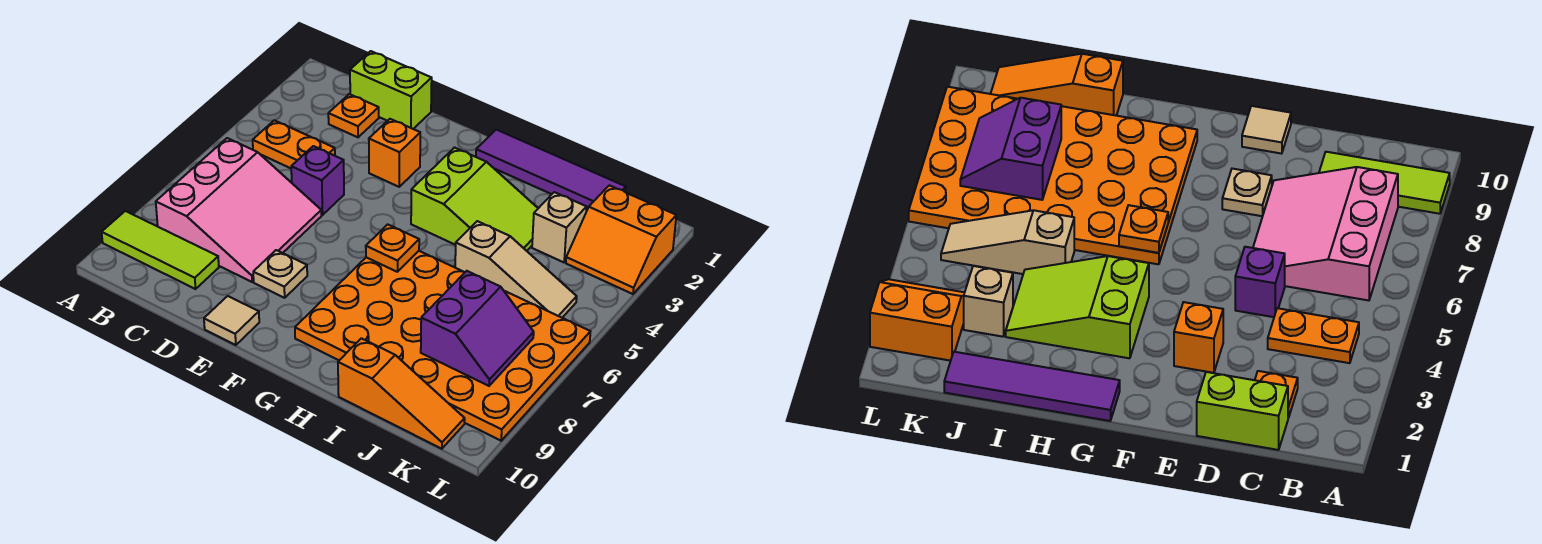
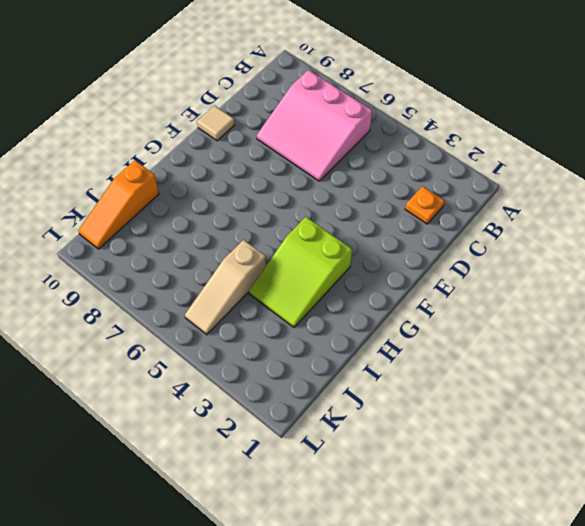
none -> lime tile A9:C9 level 1
none -> orange plate B4:C4 level 1
none -> lime brick C1:D1 level 1

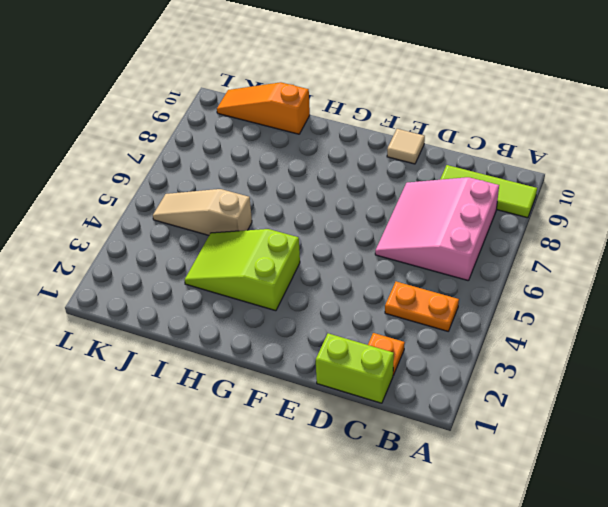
none -> purple brick D5 level 1
none -> orange brick E3 level 1
none -> tan plate E8 level 1

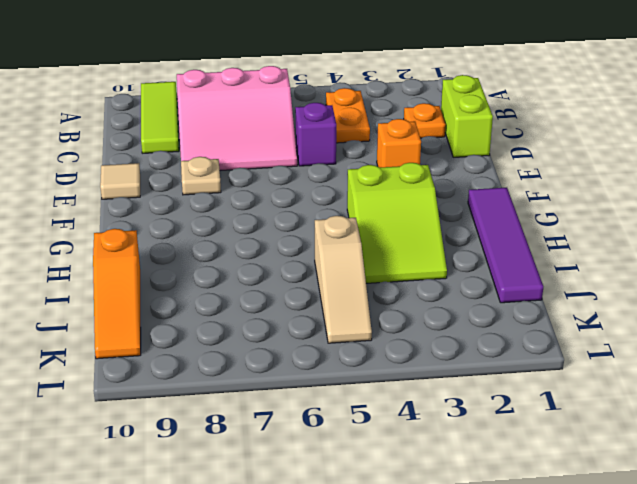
none -> orange plate G6:L9 level 1
none -> tan brick J3 level 1
none -> orange slope K2:L3 level 1 top 2

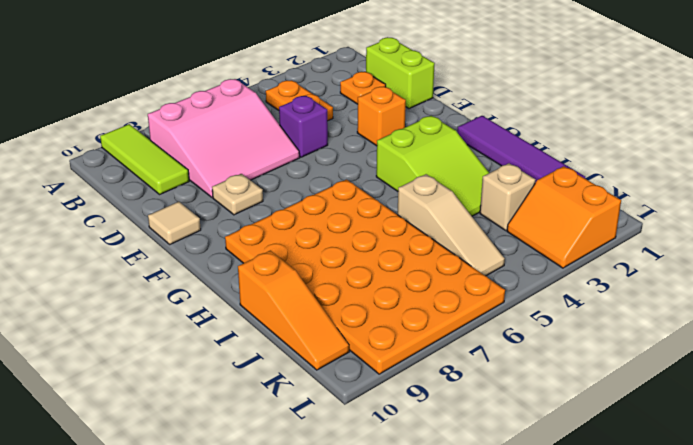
none -> orange plate G6 level 2
none -> purple slope J7:K8 level 2 top J

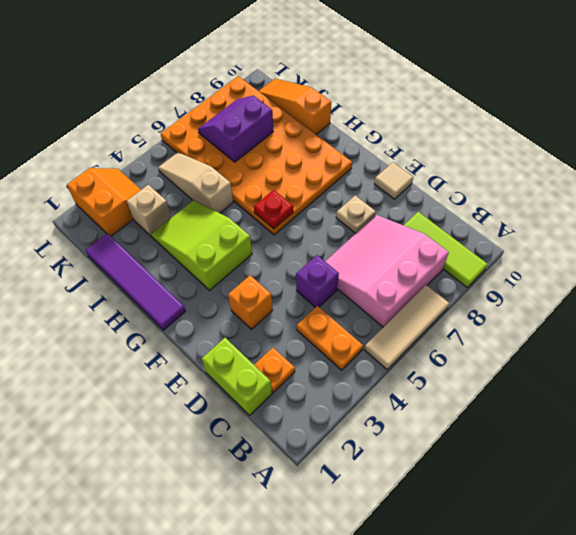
tan tile A5:A7 level 1 -> none
red plate G6 level 2 -> orange plate G6 level 2

